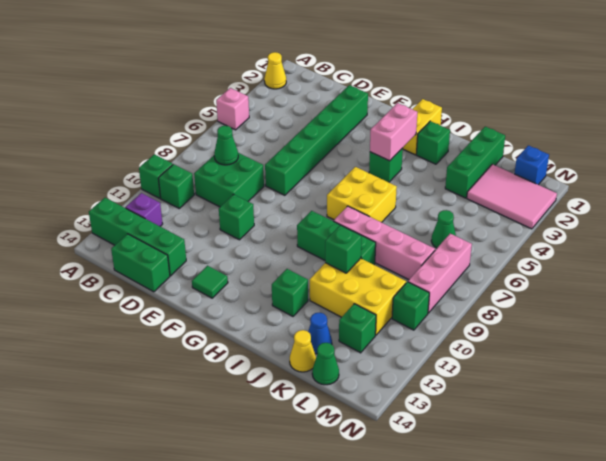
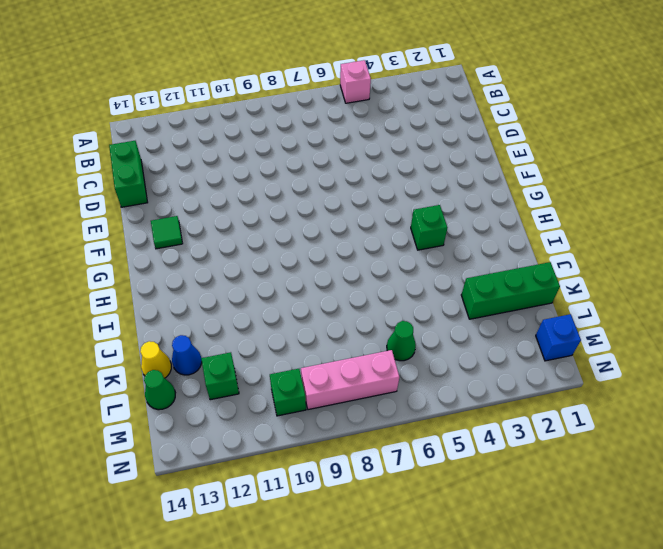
none -> yellow cone A2 level 1
none -> green brick A10 level 1
none -> green brick A13:D13 level 1
none -> green brick B10 level 1

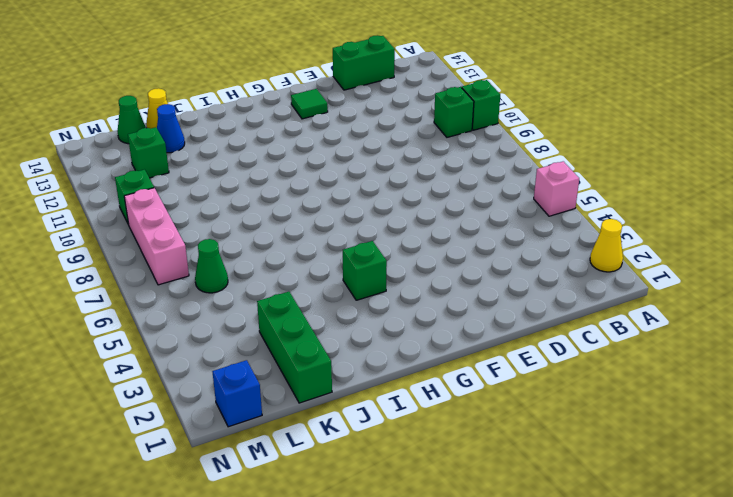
none -> green brick A13:D13 level 1
none -> purple brick B12 level 1
none -> green brick C8:D9 level 1
none -> green brick E2:E7 level 1

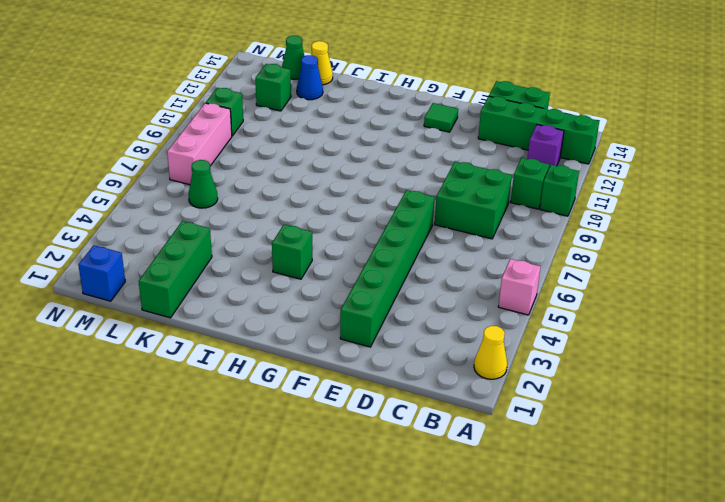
none -> green brick E10 level 1
none -> yellow brick H1:H2 level 1
none -> yellow brick H6:I7 level 1
none -> green brick H9:J9 level 1

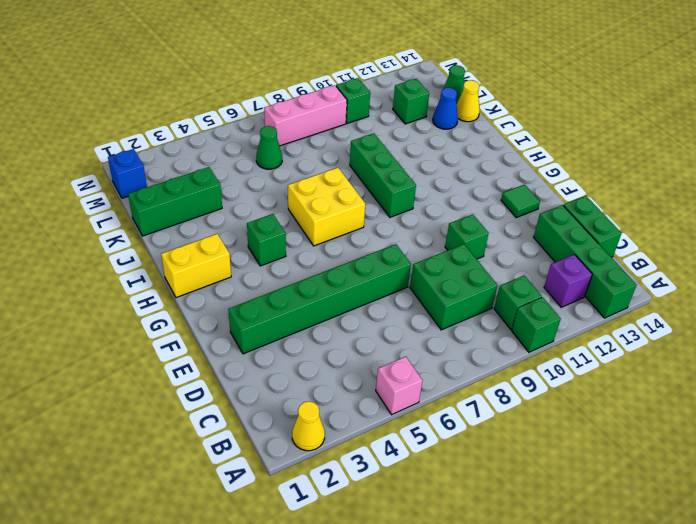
none -> green brick I2 level 1
none -> pink brick I8:L8 level 1
none -> green brick I12 level 1
none -> yellow brick J10:L11 level 1

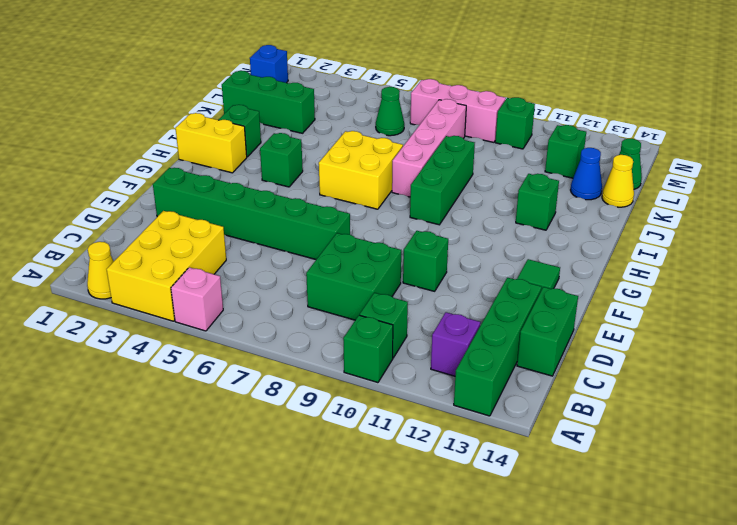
yellow brick A3:C4 level 1 -> yellow brick J10:L11 level 1
none -> pink tile L2:N3 level 1
none -> green cone C8 level 2
none -> pink brick H3:H4 level 2
none -> green brick J10 level 2

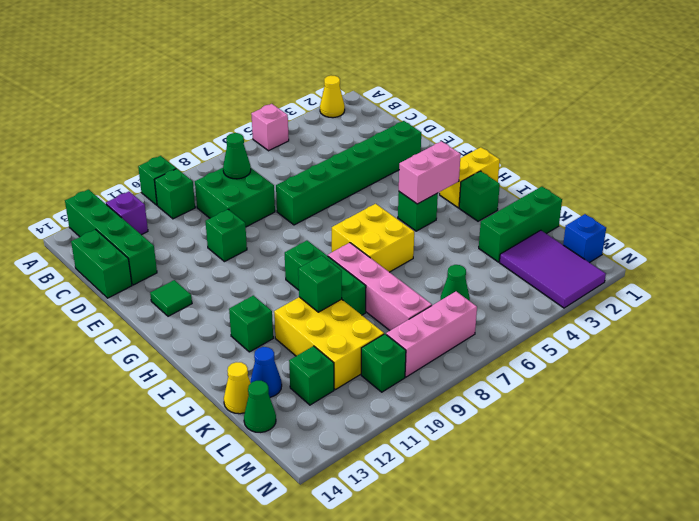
purple tile L2:N3 level 1 -> pink tile L2:N3 level 1

